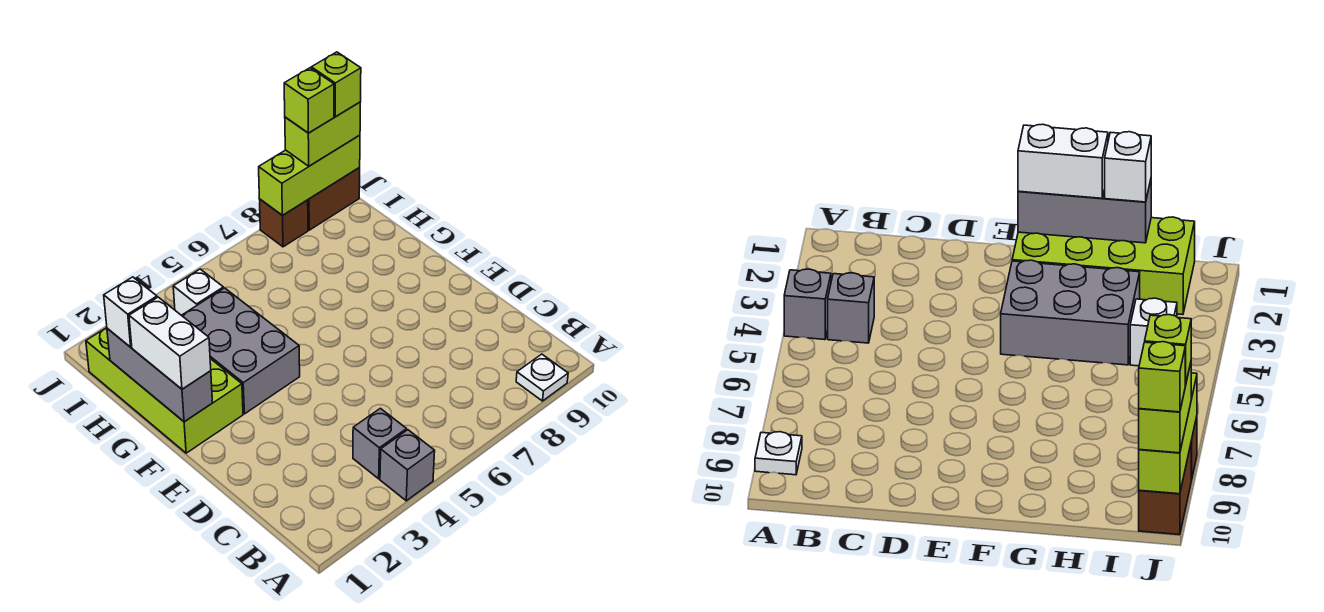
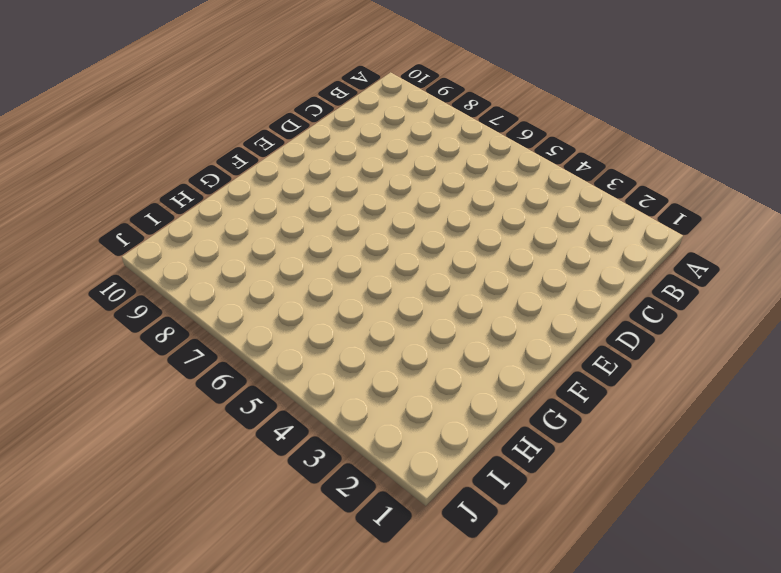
none -> grey brick A4 level 1
none -> white plate A9 level 1
none -> grey brick B4 level 1

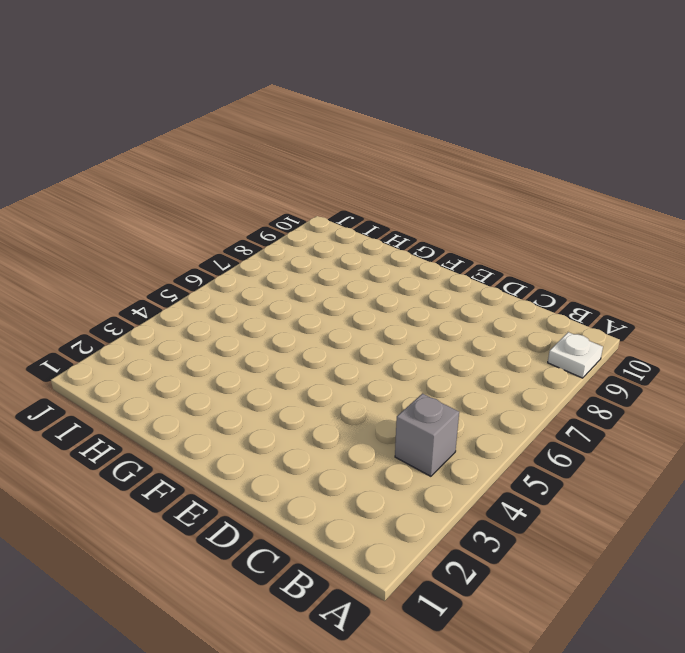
none -> grey brick A4 level 1
none -> lime brick F1:I2 level 1
none -> grey brick F3:H4 level 1

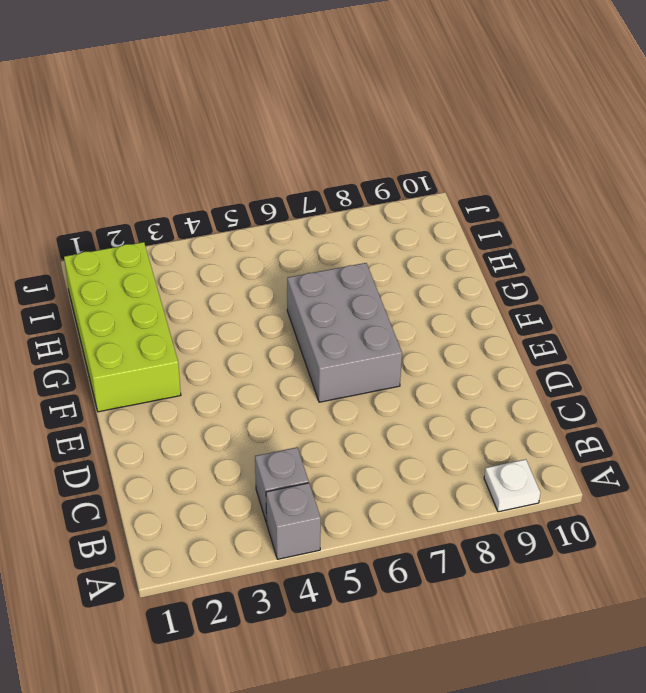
grey brick E6:G7 level 1 -> grey brick F3:H4 level 1
none -> white brick I4 level 1
none -> brown brick J8 level 1
none -> brown brick J9:J10 level 1

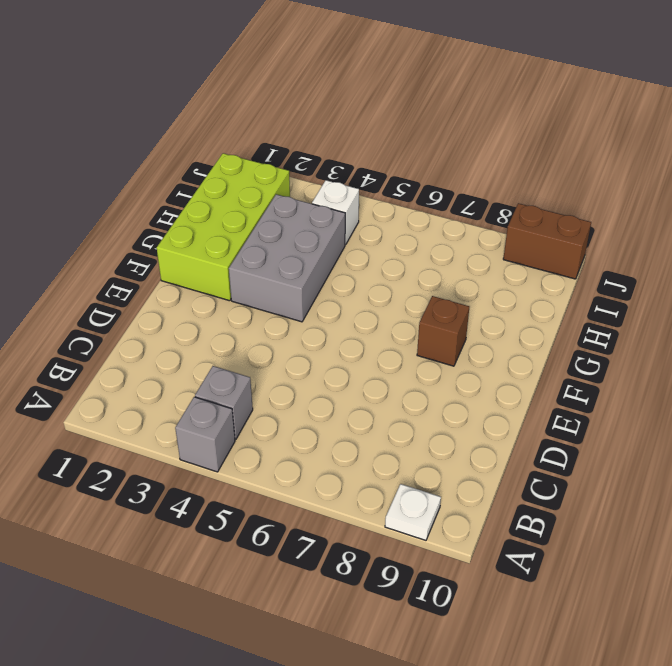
brown brick F8 level 1 -> brown brick J8 level 1
none -> grey brick F1:H1 level 2
none -> lime brick J8:J10 level 2
none -> white brick F1:G1 level 3

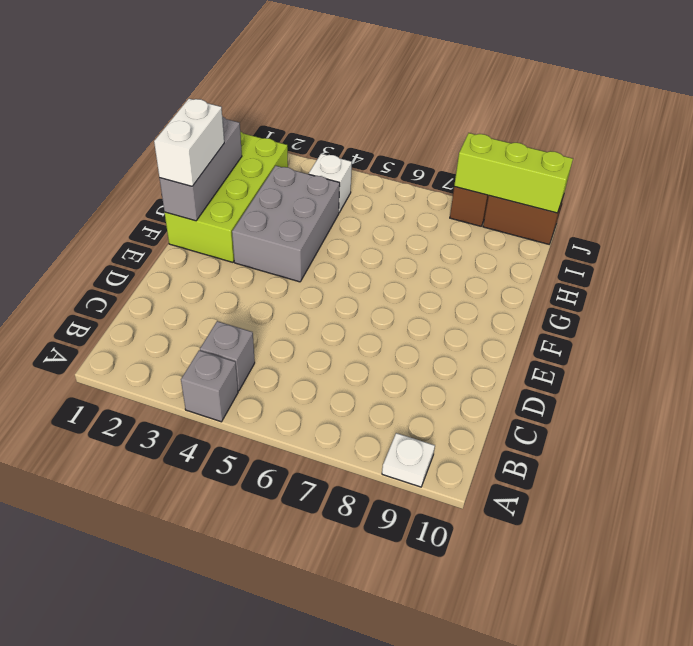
none -> white brick H1 level 3
none -> lime brick J9:J10 level 3
none -> lime brick J9 level 4

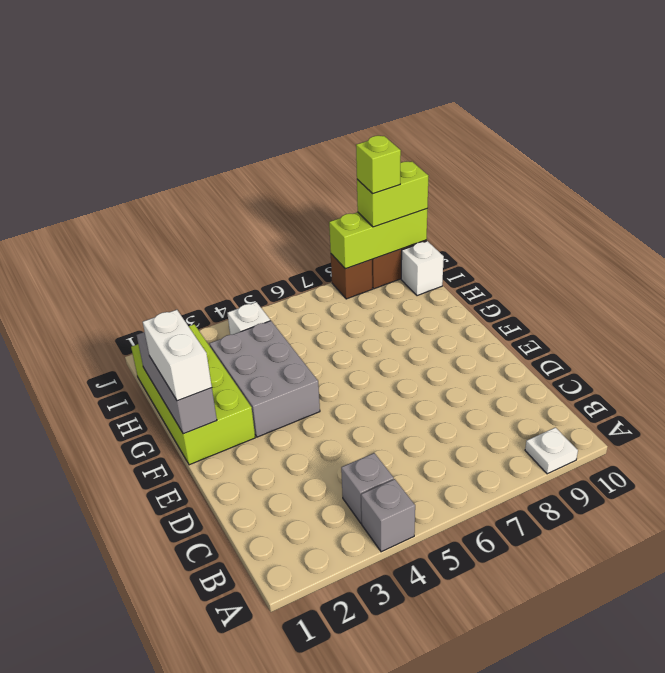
white brick I10 level 1 -> white brick H1 level 3
none -> lime brick J10 level 4

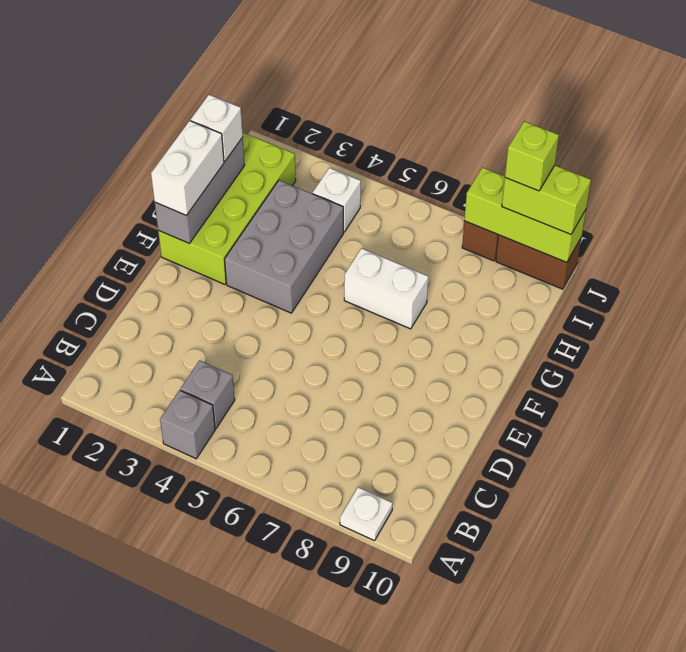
white brick G6:G7 level 1 -> none
none -> lime brick J10 level 4

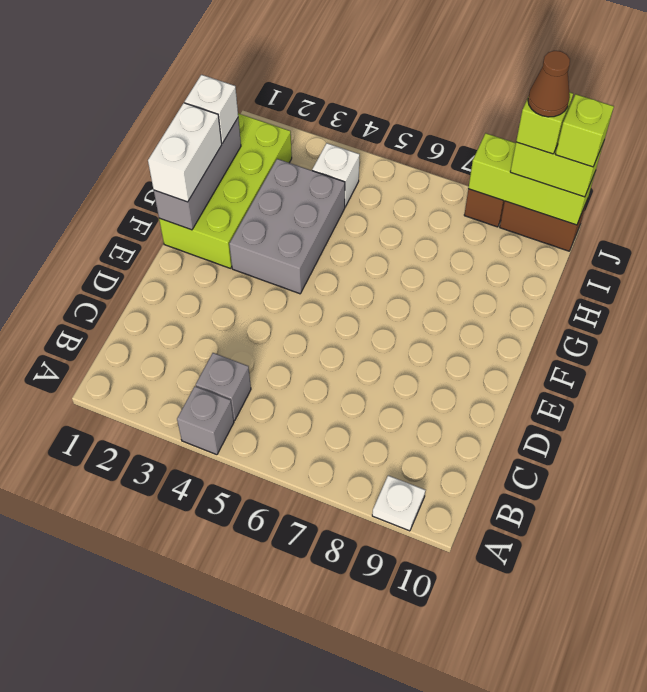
brown cone J9 level 5 -> none

